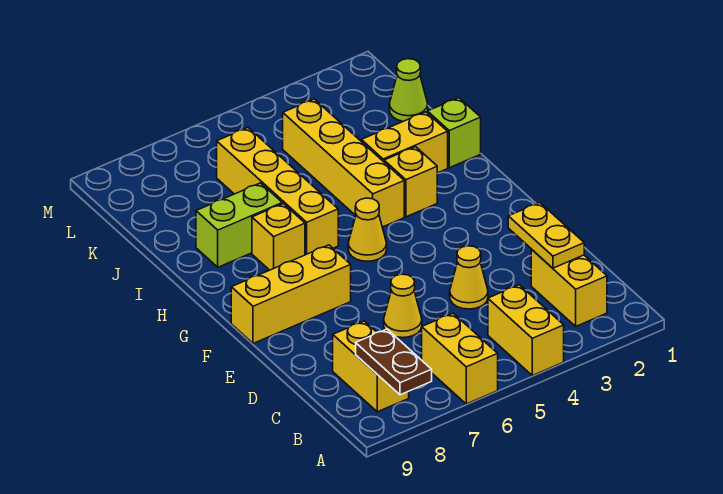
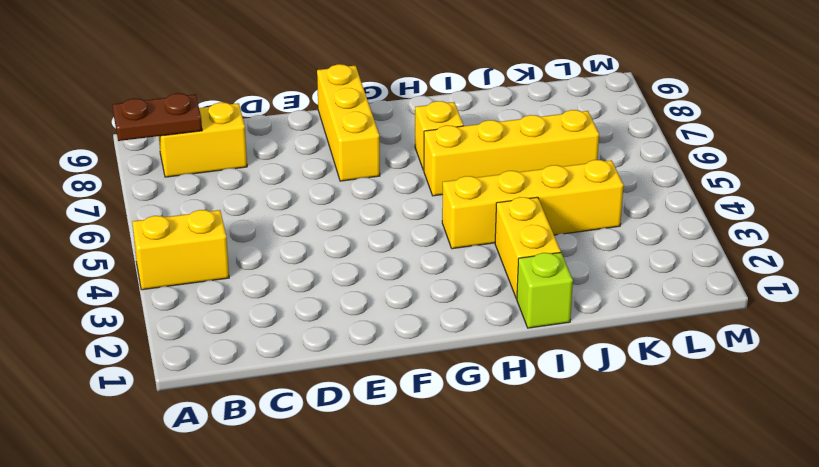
none -> yellow brick A6:B6 level 1
none -> yellow brick B2:C2 level 1
none -> yellow cone D4 level 1

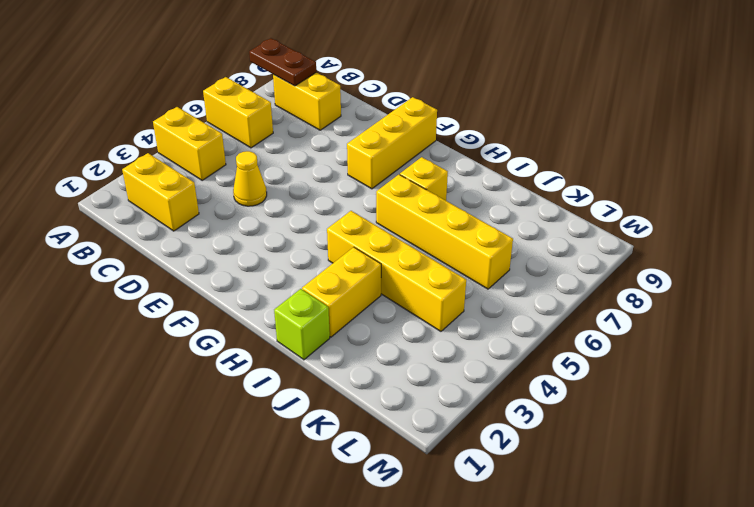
none -> yellow cone D6 level 1
none -> yellow cone G5 level 1
none -> yellow brick H3 level 1

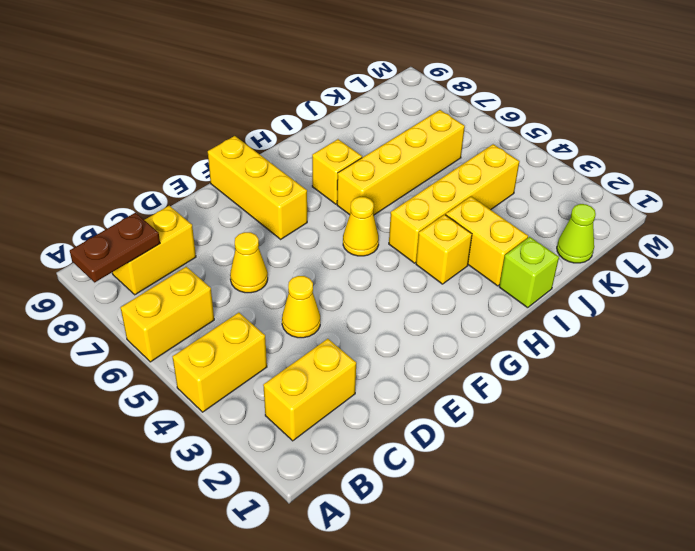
none -> lime brick I7:I8 level 1
none -> yellow plate C2:D2 level 2

